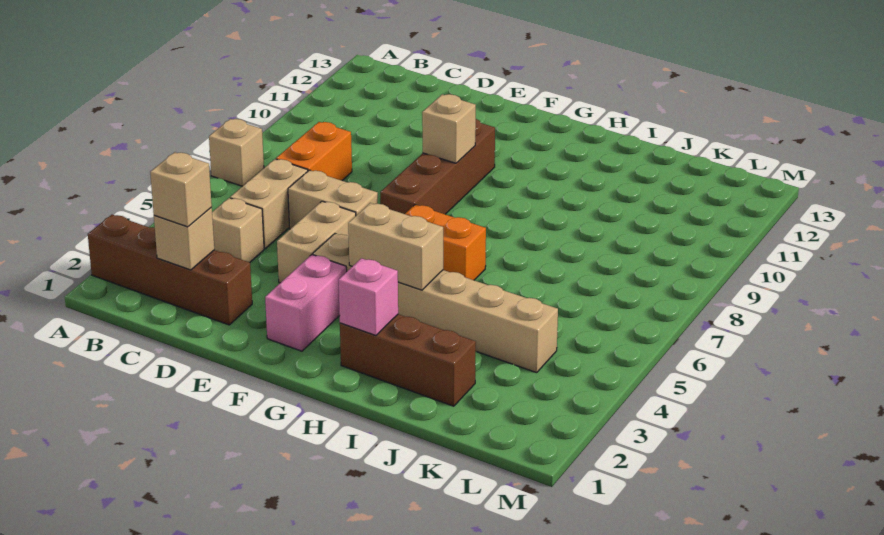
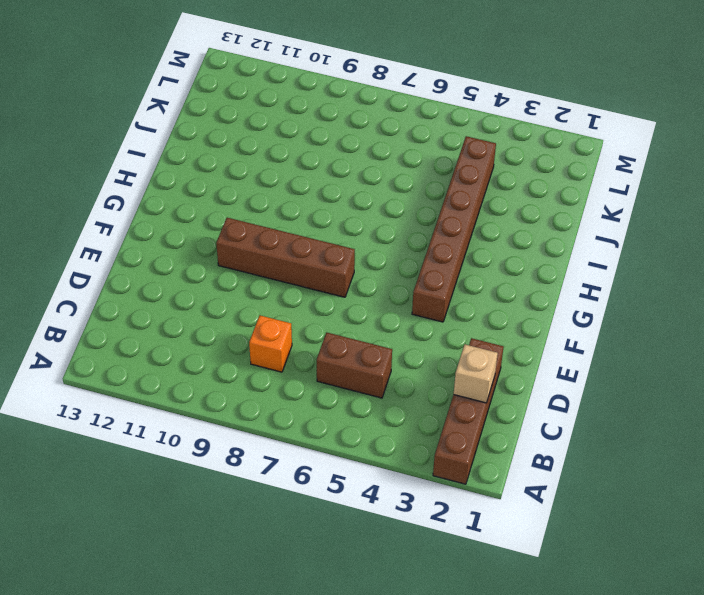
brown brick C5:C6 level 1 -> tan brick C5:C6 level 1
orange brick C8 level 1 -> orange brick C7:C8 level 1
brown brick F4:K4 level 1 -> tan brick F4:K4 level 1
none -> tan brick A7 level 1
none -> tan brick C4 level 1
none -> tan brick D6:E6 level 1

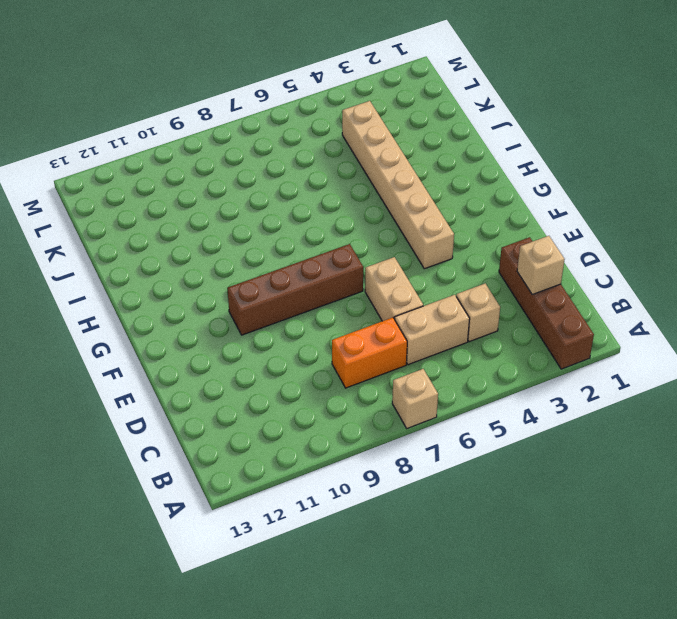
none -> tan brick E4:E5 level 1
none -> pink brick F2:F3 level 1
none -> orange brick G6:H6 level 1

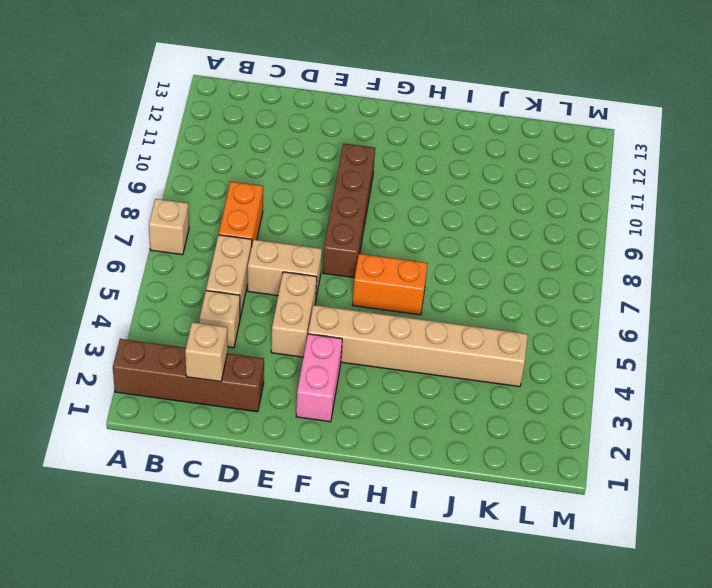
none -> brown brick H2:J2 level 1
none -> tan brick F9 level 2
none -> tan brick G4:H4 level 2

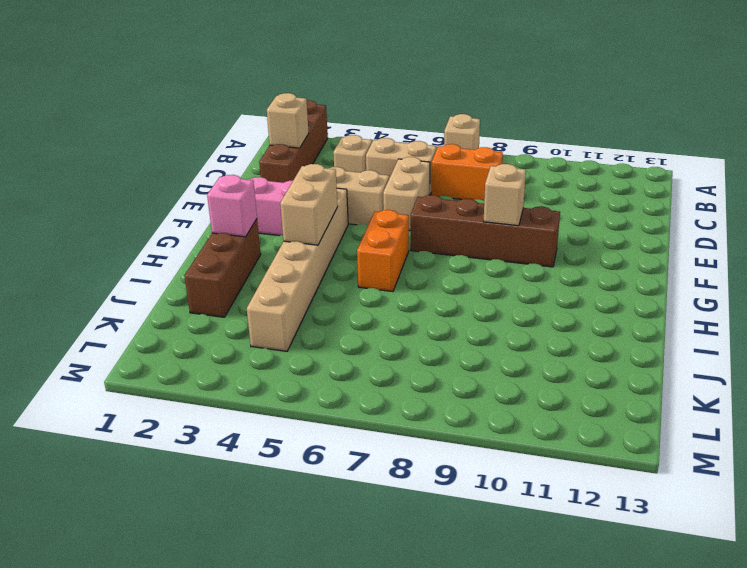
none -> tan brick C2 level 3

